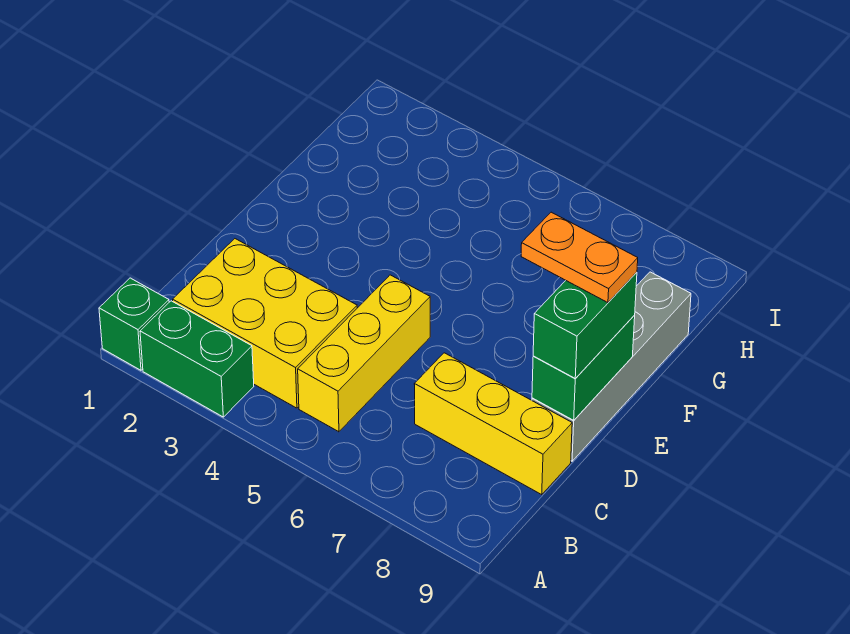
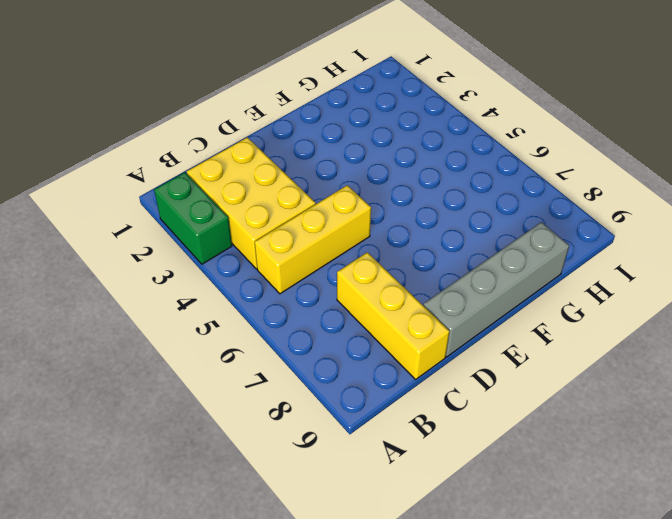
none -> green brick A1 level 1
none -> green brick D9:E9 level 2

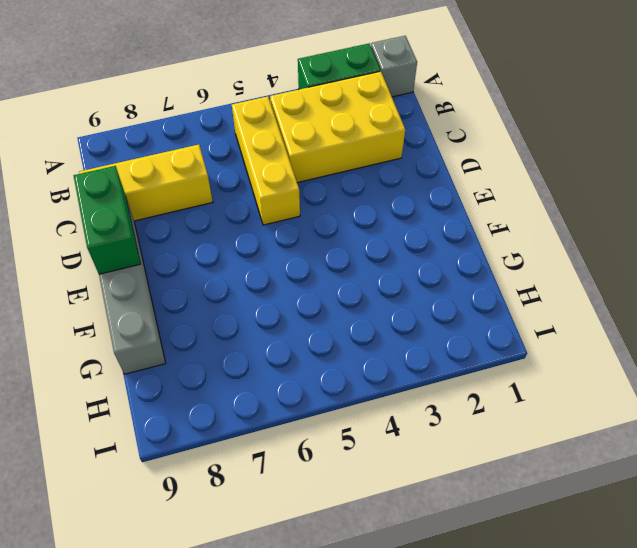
grey brick A1 level 1 -> green brick A1 level 1
none -> green brick D9:E9 level 3
none -> orange plate E8:E9 level 4

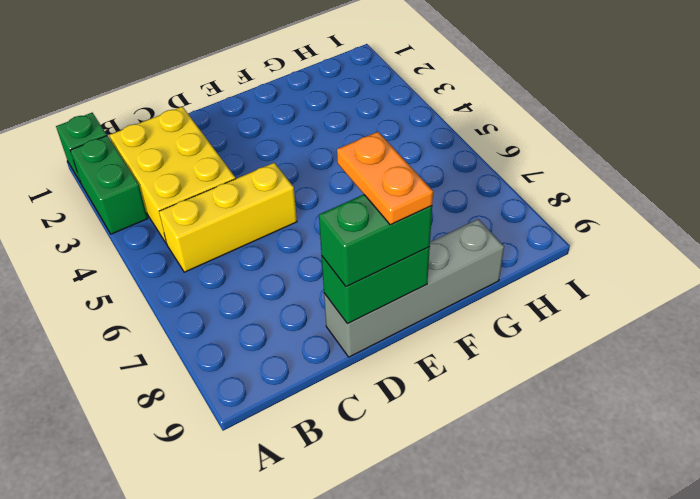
none -> yellow brick C7:C9 level 1

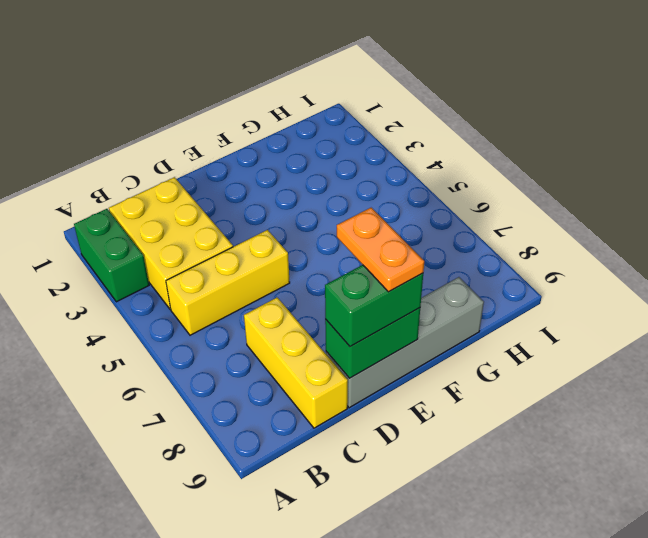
none -> green brick A1 level 1

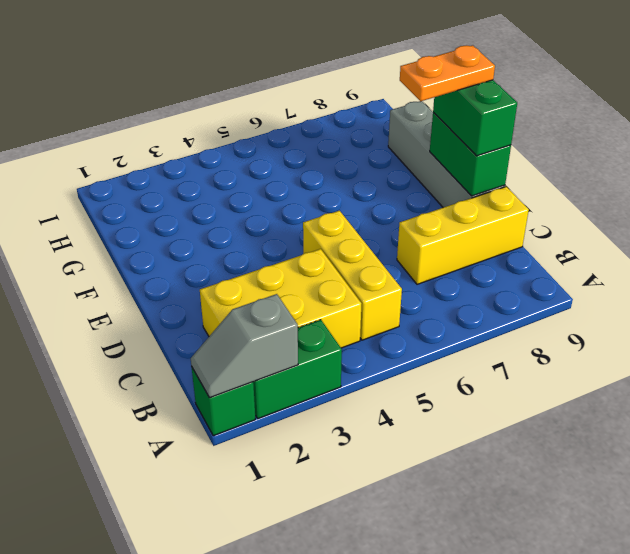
grey slope A1:A2 level 2 top 2 -> none

